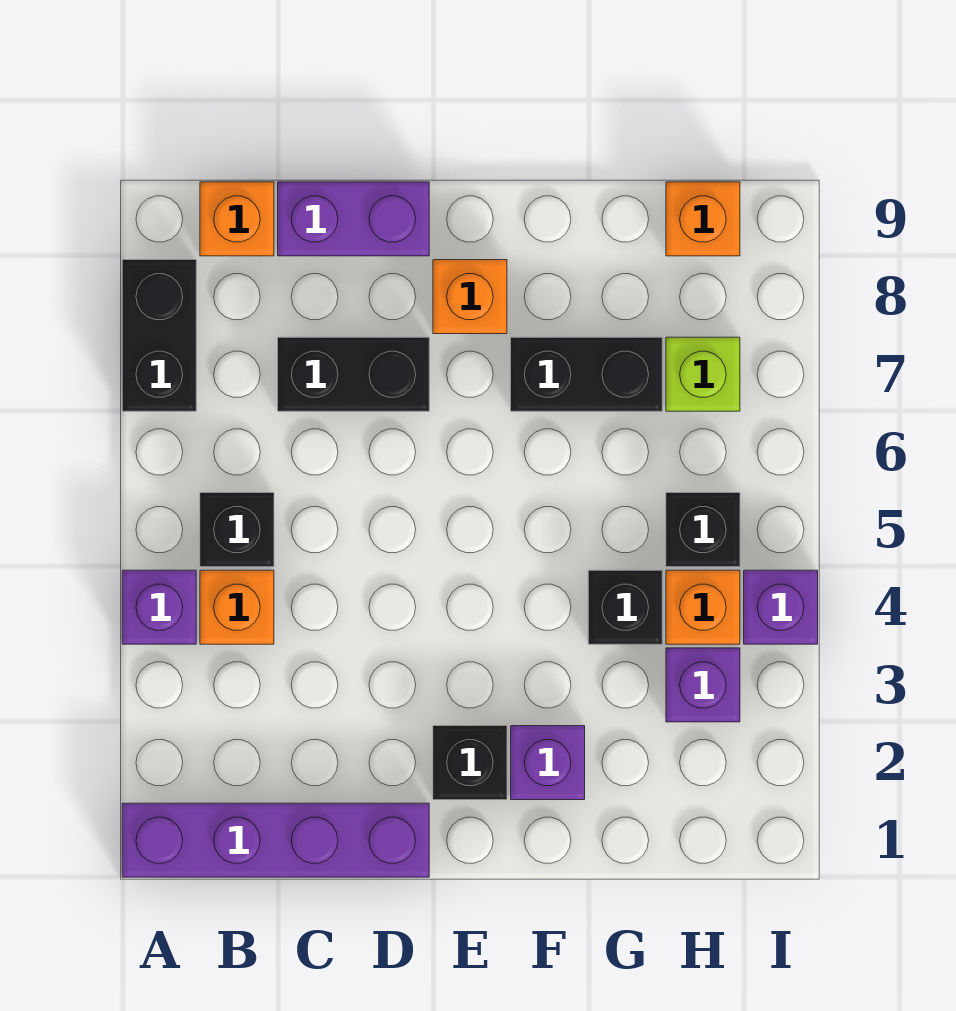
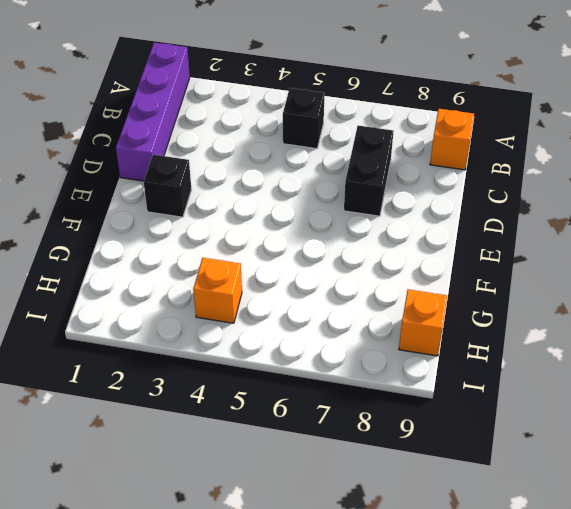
none -> purple brick A4 level 1
none -> black brick A7:A8 level 1
none -> orange brick B4 level 1

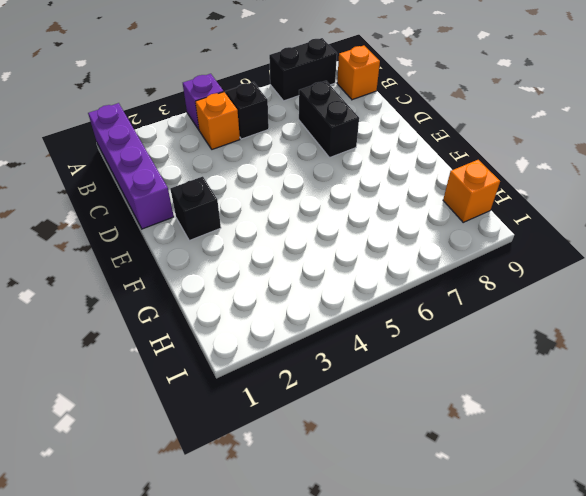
none -> purple brick C9:D9 level 1
none -> orange brick E8 level 1
none -> purple brick F2 level 1

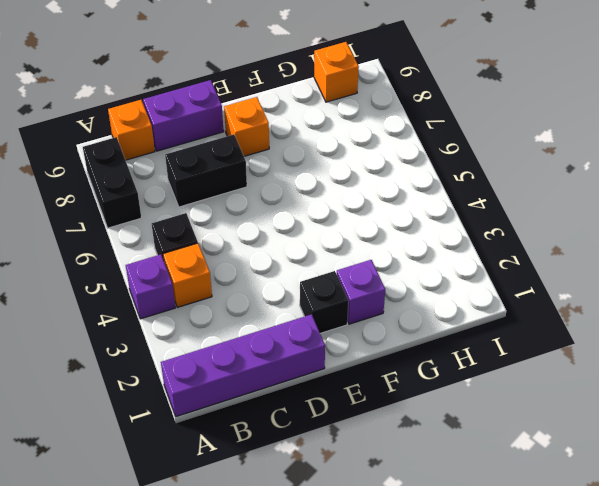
none -> black brick F7:G7 level 1
none -> black brick G4 level 1
none -> purple brick H3 level 1

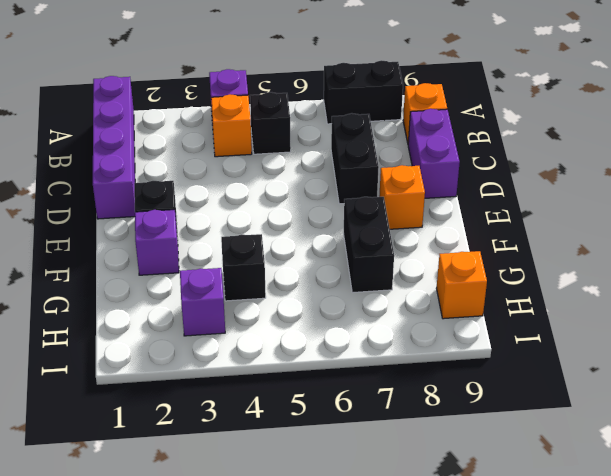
none -> orange brick H4 level 1
none -> black brick H5 level 1
none -> lime brick H7 level 1

